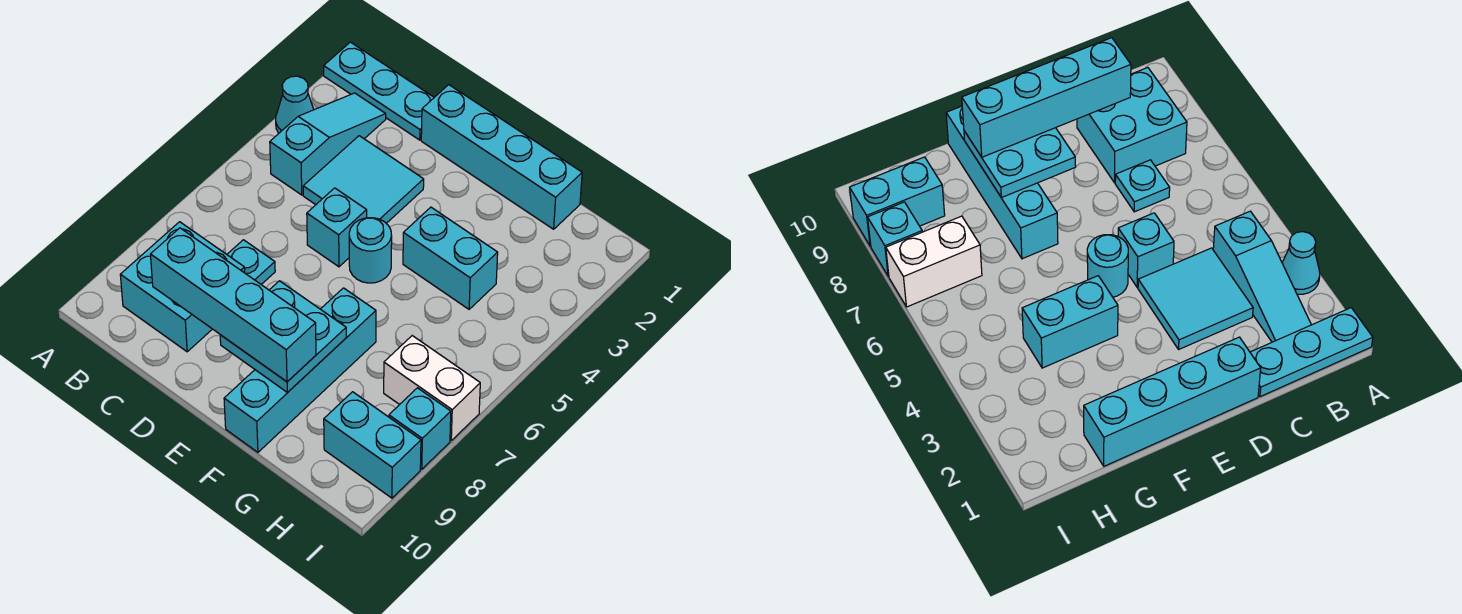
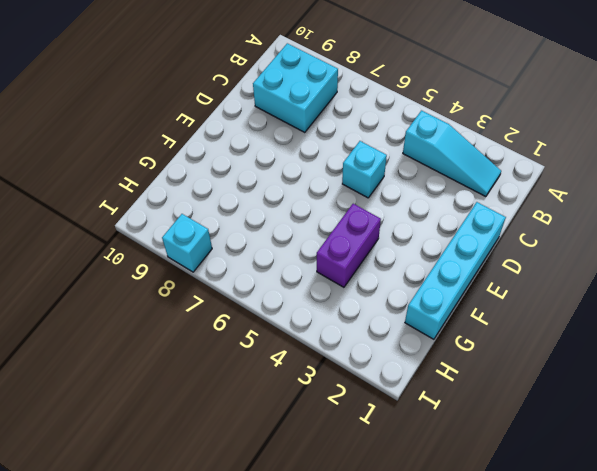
purple brick F4:G4 level 1 -> cyan brick F4:G4 level 1
none -> cyan plate A1:C1 level 1
none -> cyan cone A3 level 1
none -> cyan tile C3:D4 level 1

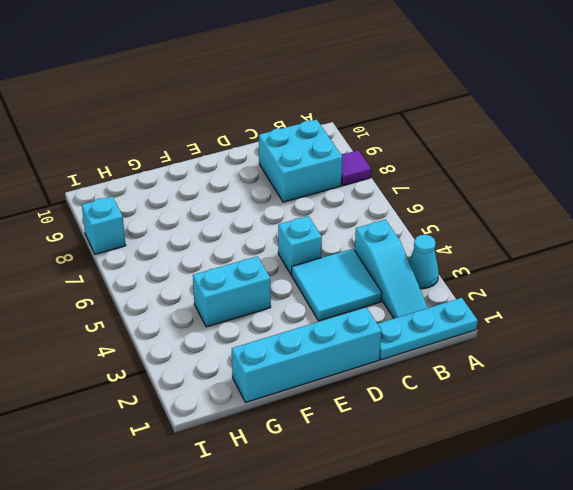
purple tile A8 level 1 -> none
none -> cyan plate C7 level 1
none -> cyan round brick E5 level 1
none -> cyan brick F7:F10 level 1

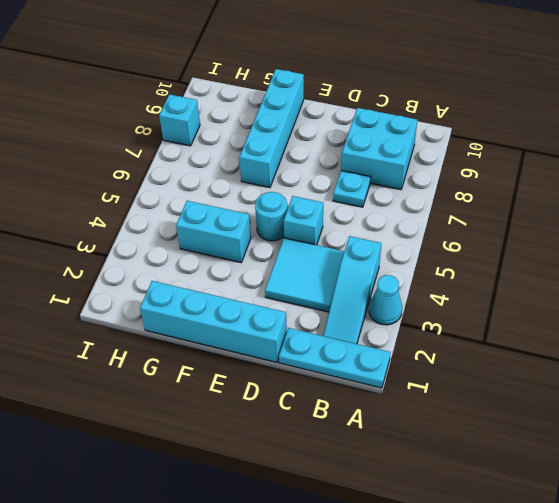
none -> white brick H7:I7 level 1
none -> cyan brick H9:I9 level 1
none -> cyan plate E8:F9 level 2

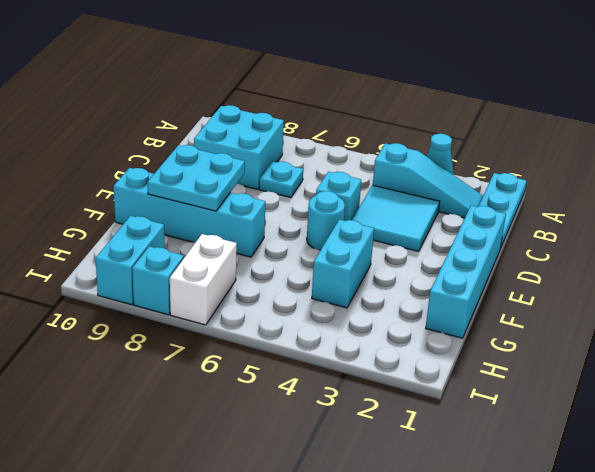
none -> cyan brick C9:F9 level 3

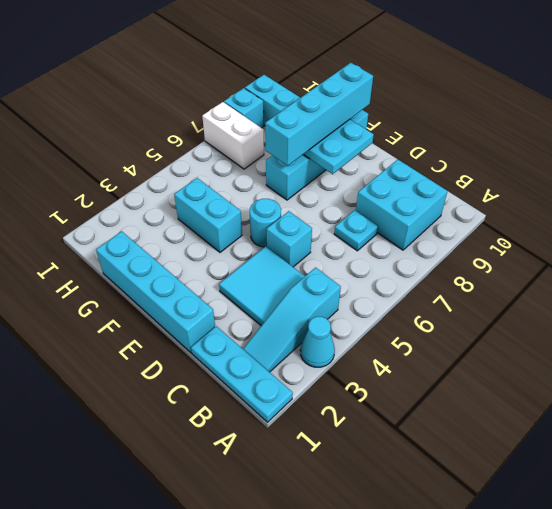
cyan brick F7:F10 level 3 -> cyan brick C9:F9 level 3

